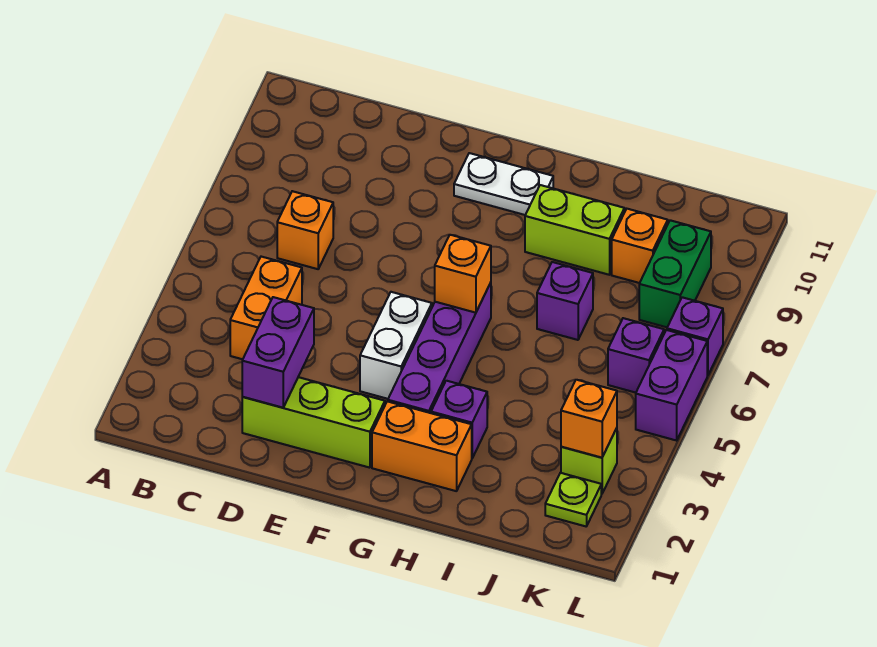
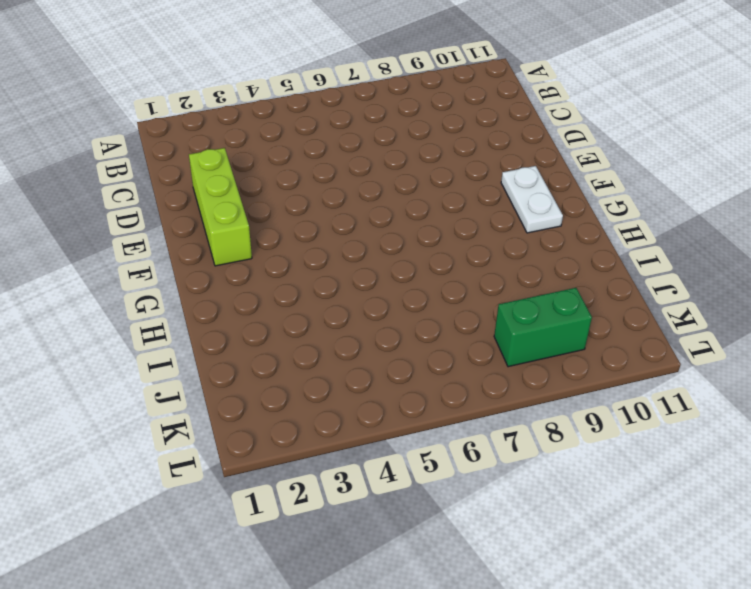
none -> orange brick C4:C5 level 1
none -> orange brick C7 level 1
none -> white brick F4:F5 level 1

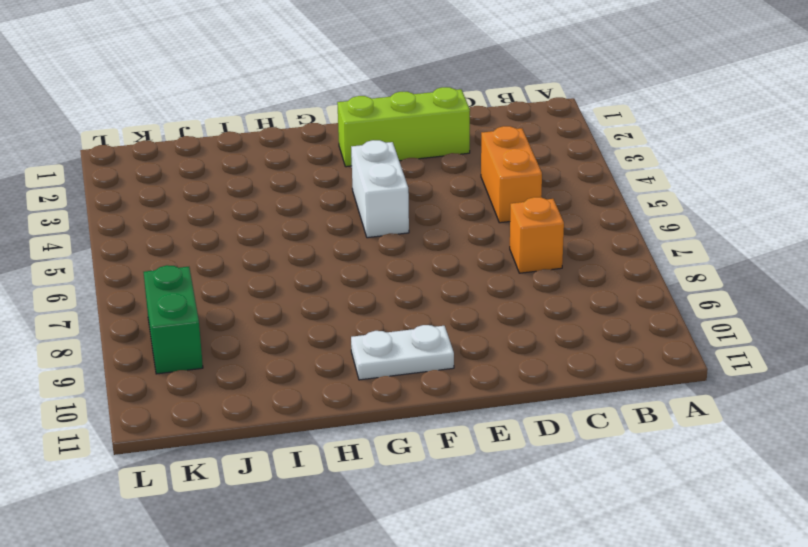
none -> orange brick G2:H2 level 1
none -> purple brick G3:G6 level 1
none -> purple brick H3 level 1

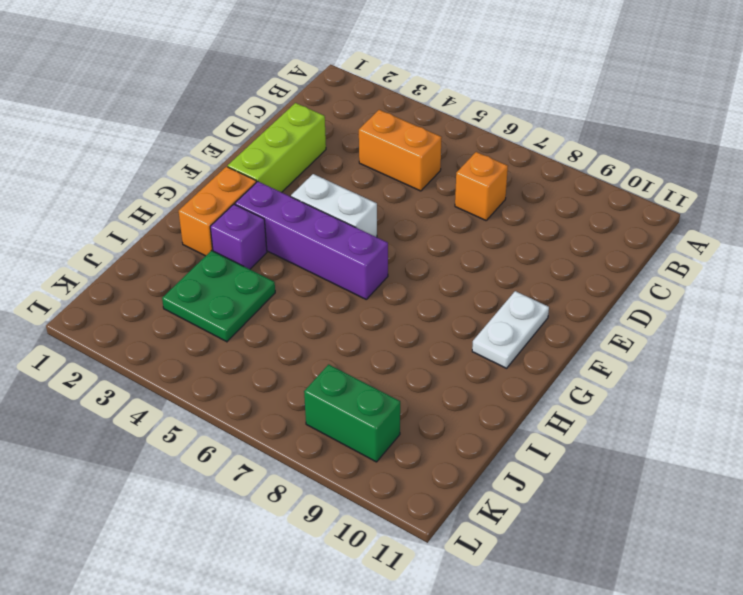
green plate I3:J4 level 1 -> none
none -> lime brick H9:I9 level 1
none -> purple brick I7 level 1
none -> orange brick J9 level 1

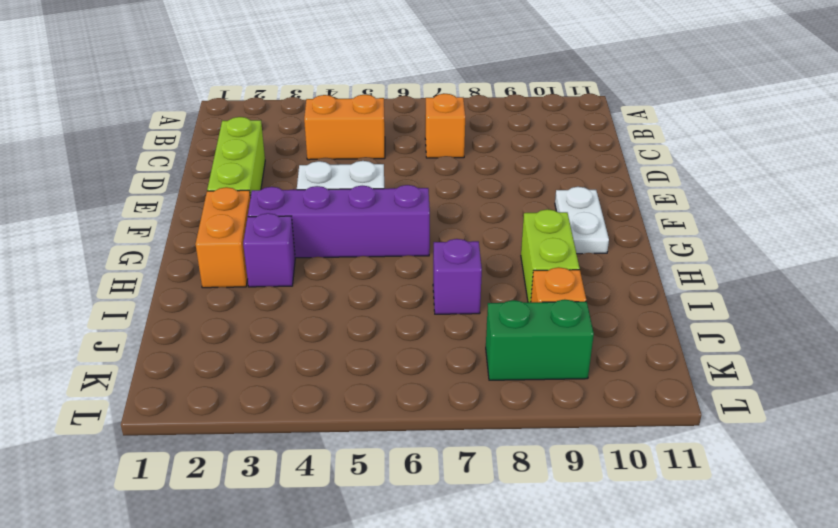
none -> lime plate K2 level 1
none -> lime brick K3 level 1
none -> purple brick K6 level 1

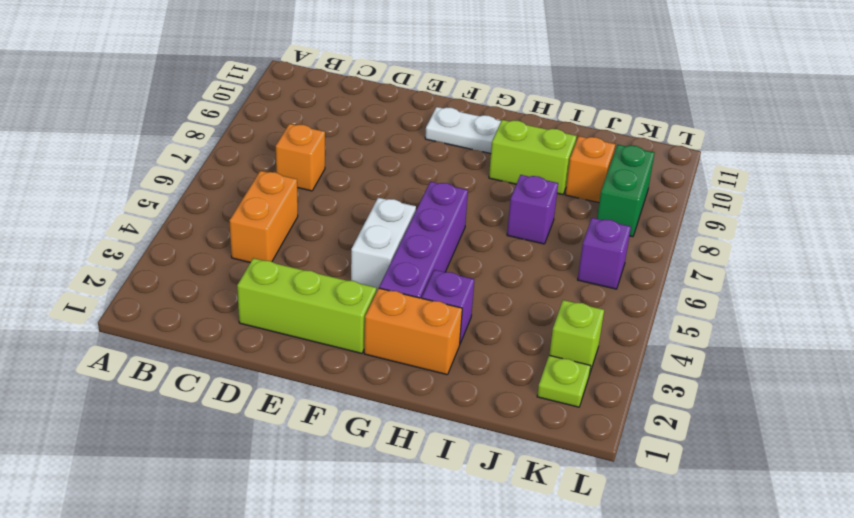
none -> purple brick L5:L6 level 1
none -> purple brick L7 level 1
none -> purple brick D2:D3 level 2

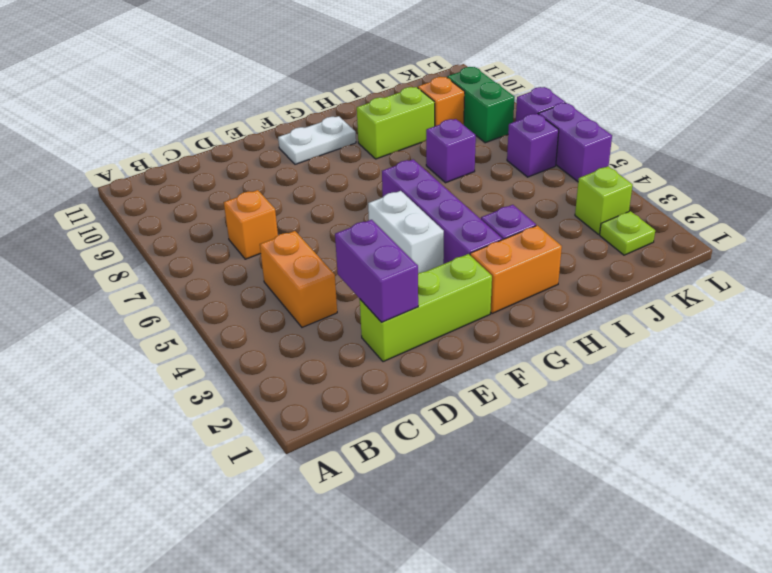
none -> orange brick G6 level 2
none -> orange brick K3 level 2

